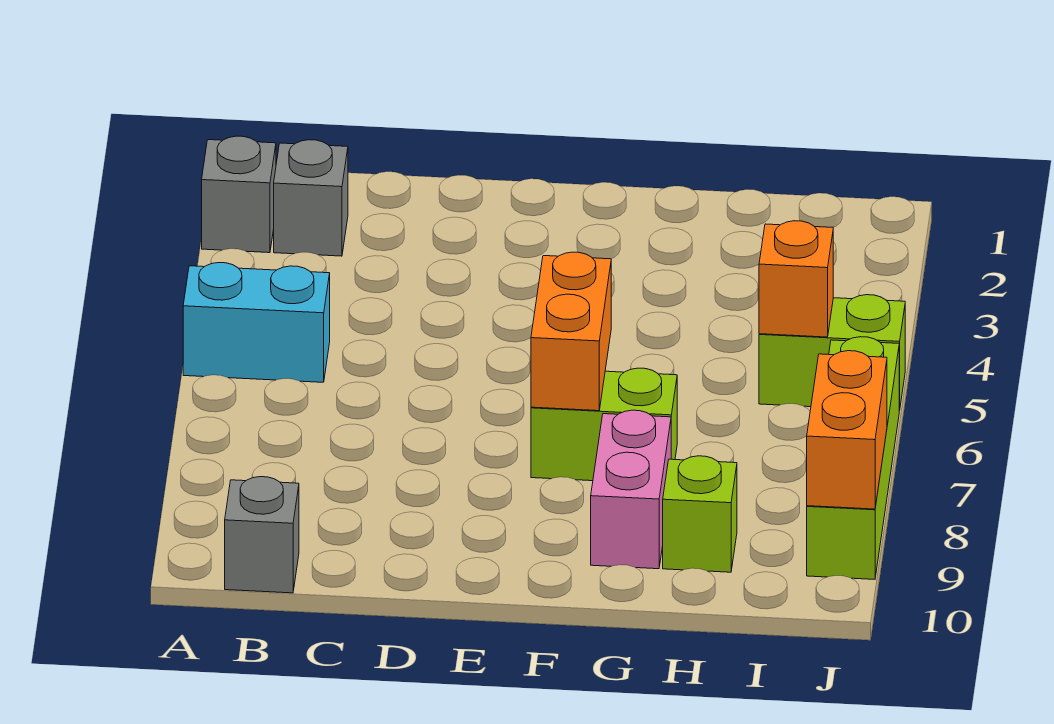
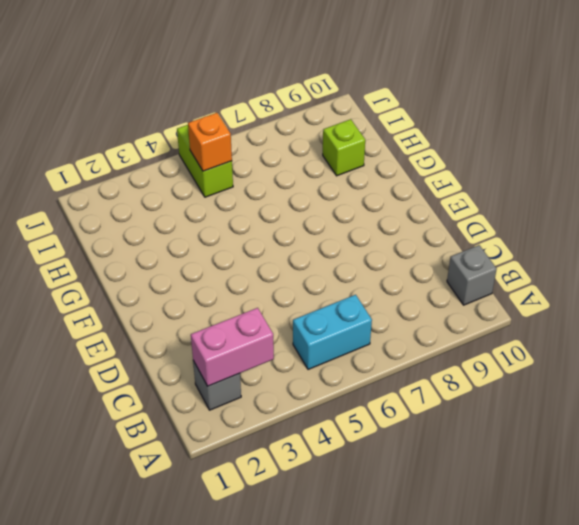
pink brick B2:B3 level 2 -> pink brick G8:G9 level 1
cyan brick B5:B6 level 1 -> cyan brick A5:B5 level 1
none -> grey brick A2 level 1
none -> lime brick F7:G7 level 1
none -> lime brick J6:J9 level 1

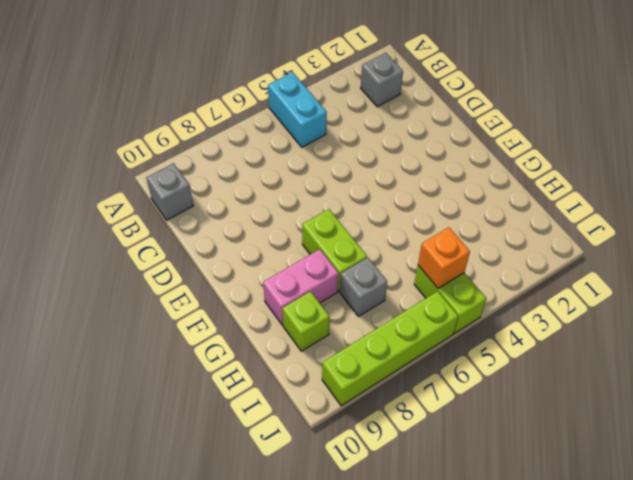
grey brick H7 level 1 -> grey brick A2 level 1
none -> orange brick F6:F7 level 2
none -> orange brick J8:J9 level 2

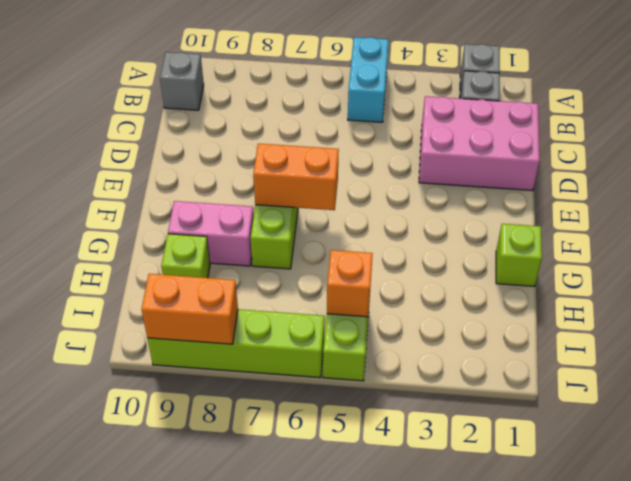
pink brick C1:D3 level 1 -> none
lime brick G1 level 1 -> none

